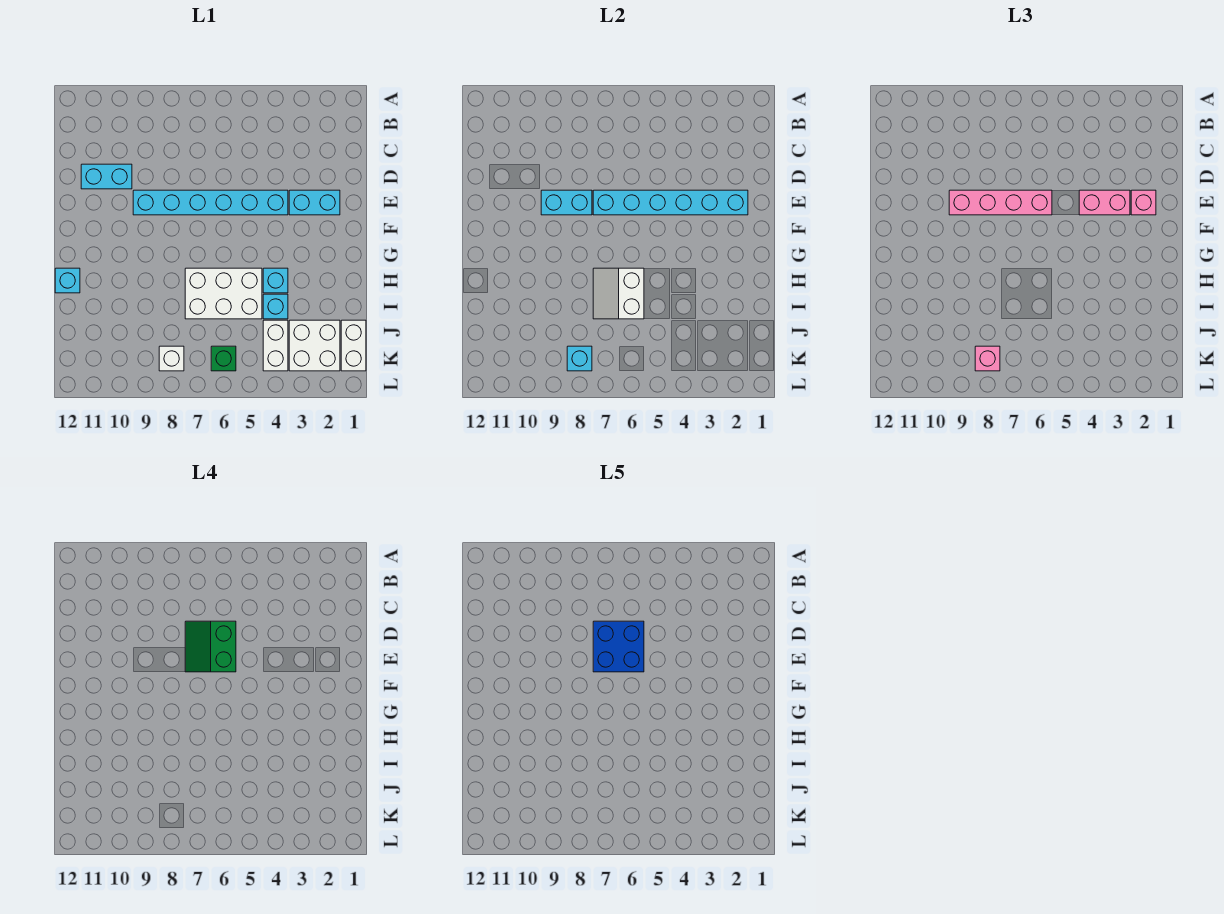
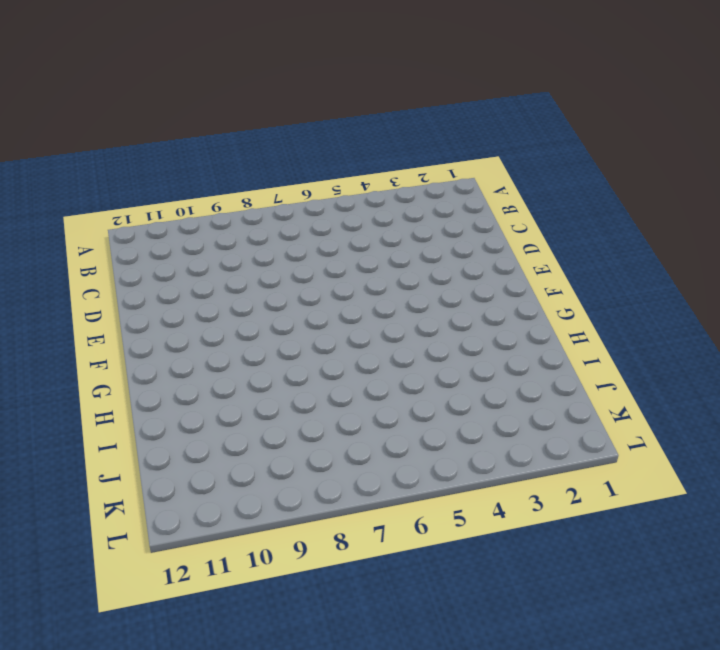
none -> cyan brick D10:D11 level 1
none -> cyan brick E2:E3 level 1
none -> cyan brick E4:E9 level 1

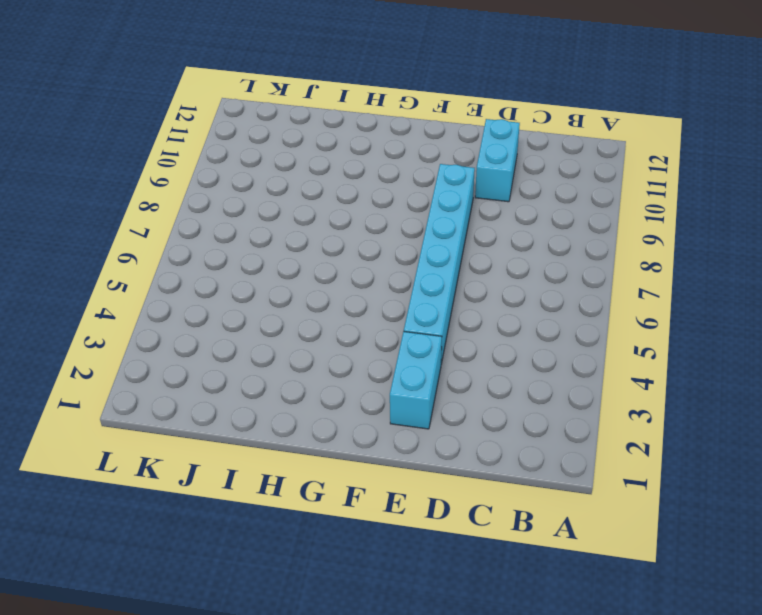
none -> cyan brick H4 level 1
none -> white brick H5:I7 level 1
none -> cyan brick H12 level 1

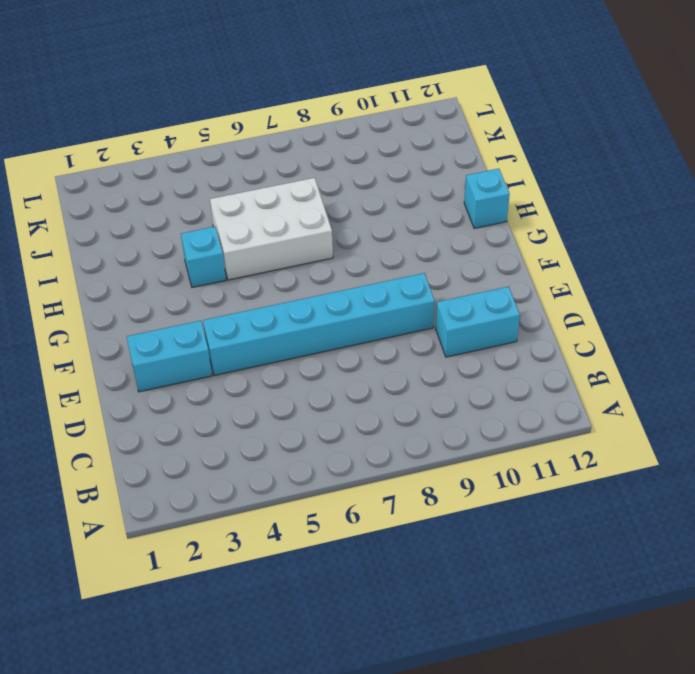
none -> cyan brick I4 level 1
none -> white brick J1:K1 level 1
none -> white brick J2:K3 level 1

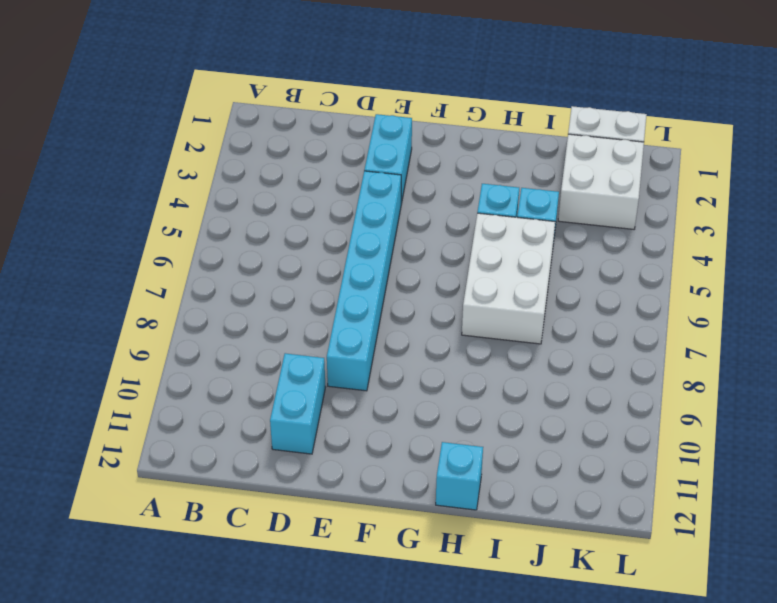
none -> white brick J4:K4 level 1
none -> green brick K6 level 1
none -> white brick K8 level 1

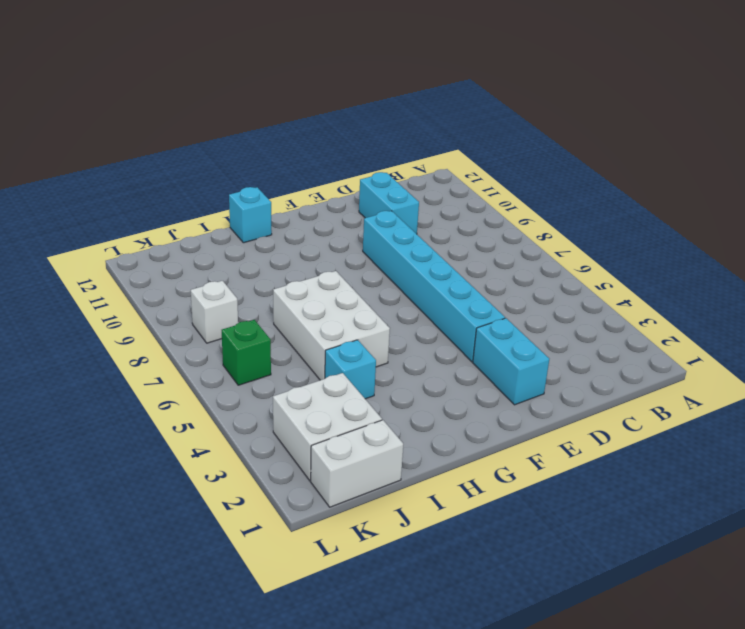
none -> cyan brick H4 level 1
none -> white brick J4:K4 level 1
none -> cyan brick E2:E7 level 2

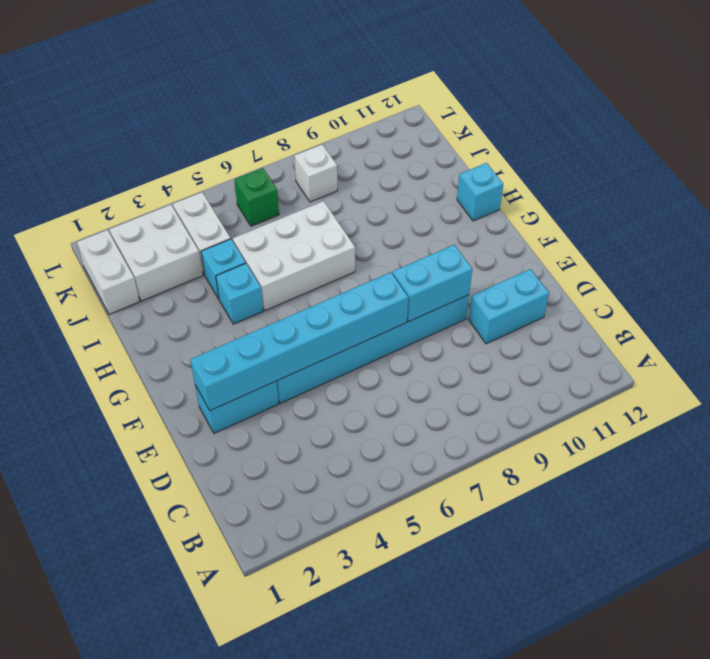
none -> white slope H6:I7 level 2 top 6
none -> cyan brick K8 level 2
none -> pink brick E2 level 3

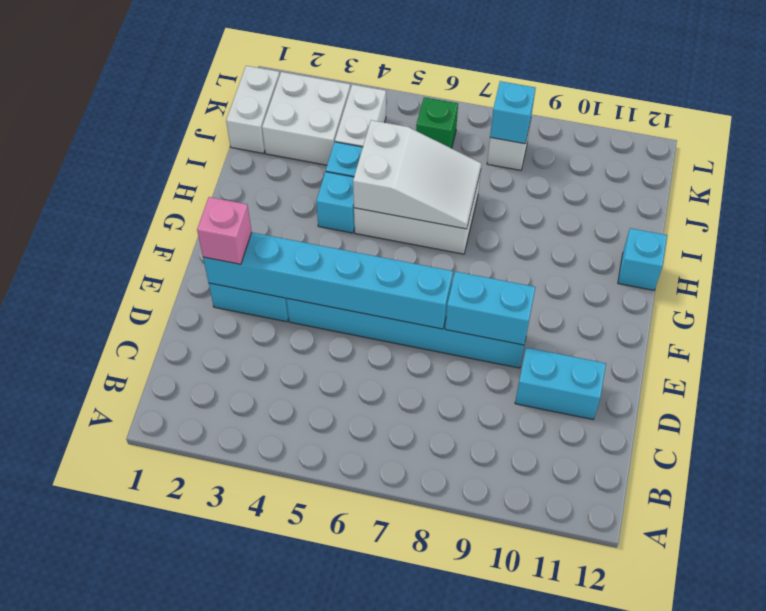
white slope H5:I7 level 2 top 5 -> white slope H6:I7 level 2 top 6
none -> pink brick E3:E4 level 3
none -> pink brick E6:E9 level 3
none -> pink brick K8 level 3

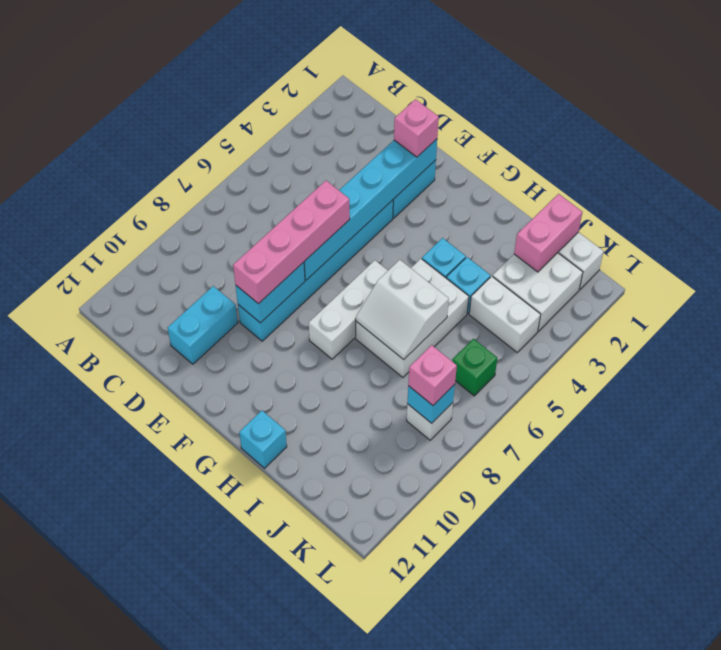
white brick G6:G8 level 1 -> none
pink brick J1:J2 level 2 -> pink brick E3:E4 level 3
none -> green slope D6:E7 level 4 top 6
none -> blue brick D6:E7 level 5

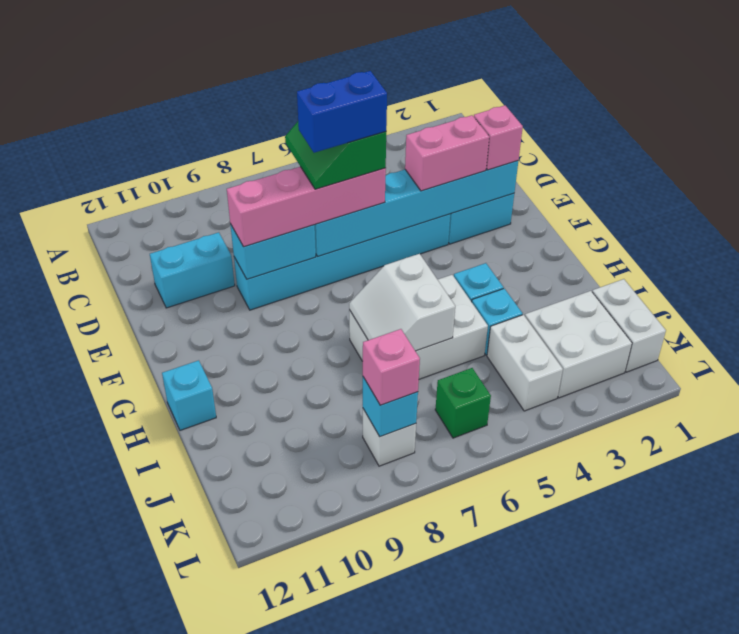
blue brick E6:E7 level 5 -> blue brick D6:E7 level 5

